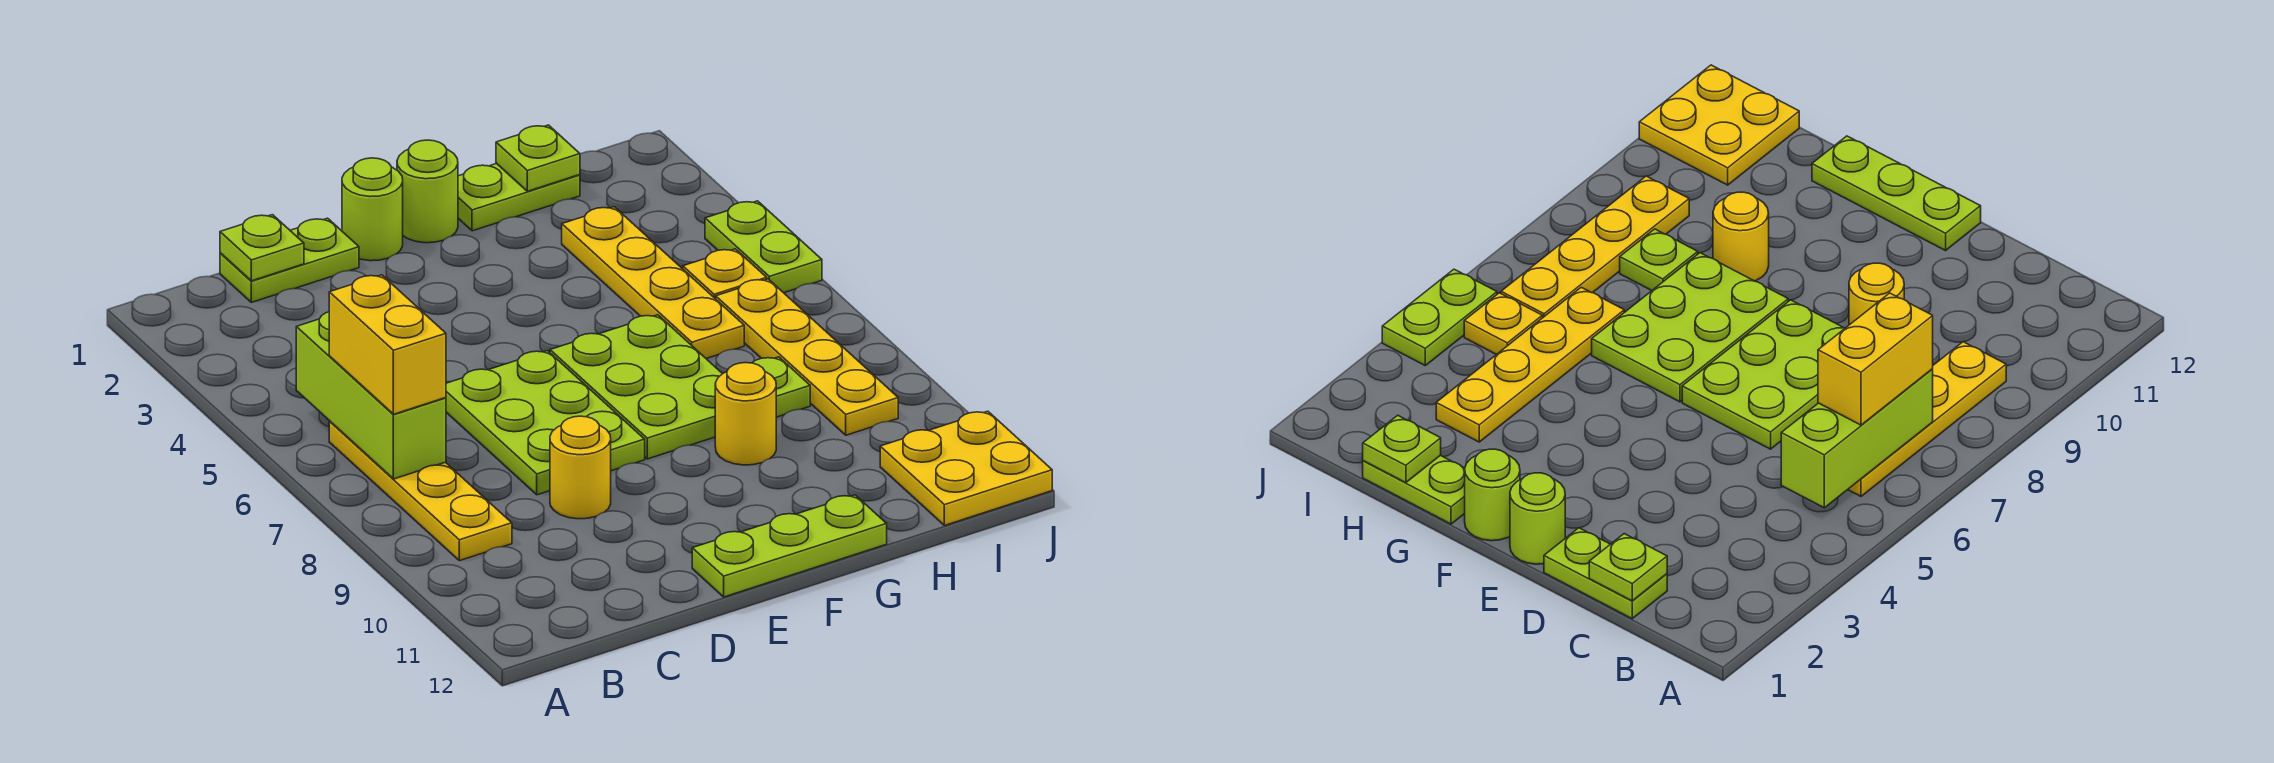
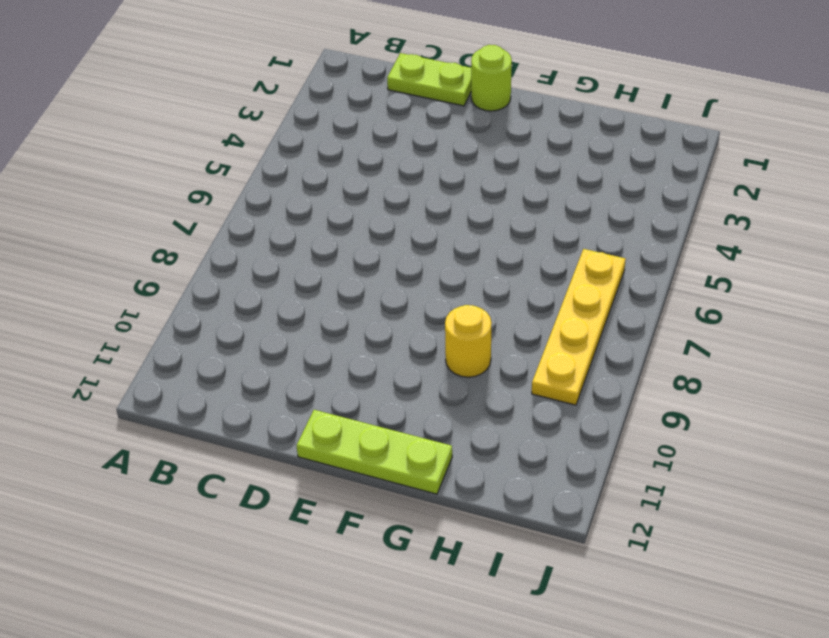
none -> yellow plate B6:B9 level 1
none -> lime plate D6:E8 level 1
none -> yellow round brick D9 level 1

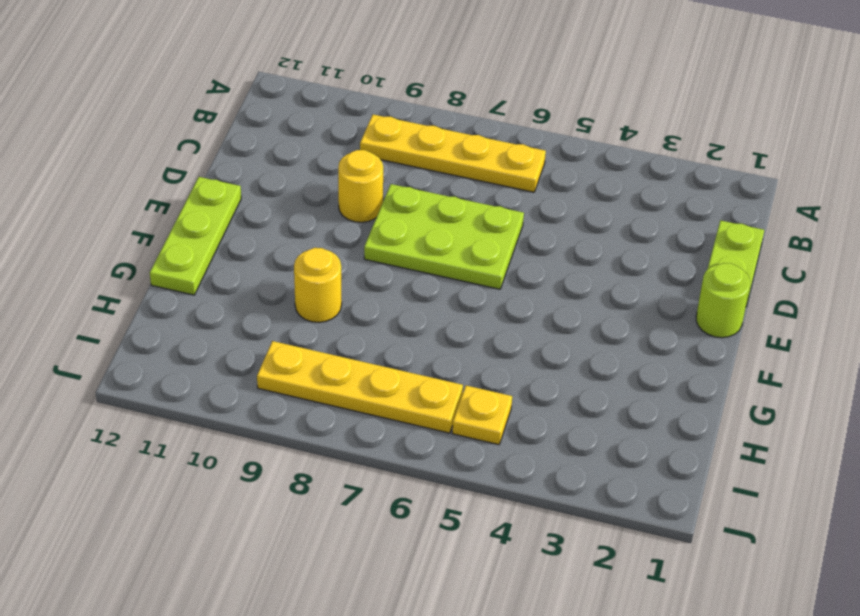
none -> lime round brick F1 level 1
none -> lime plate F6:G8 level 1
none -> lime plate G1:H1 level 1

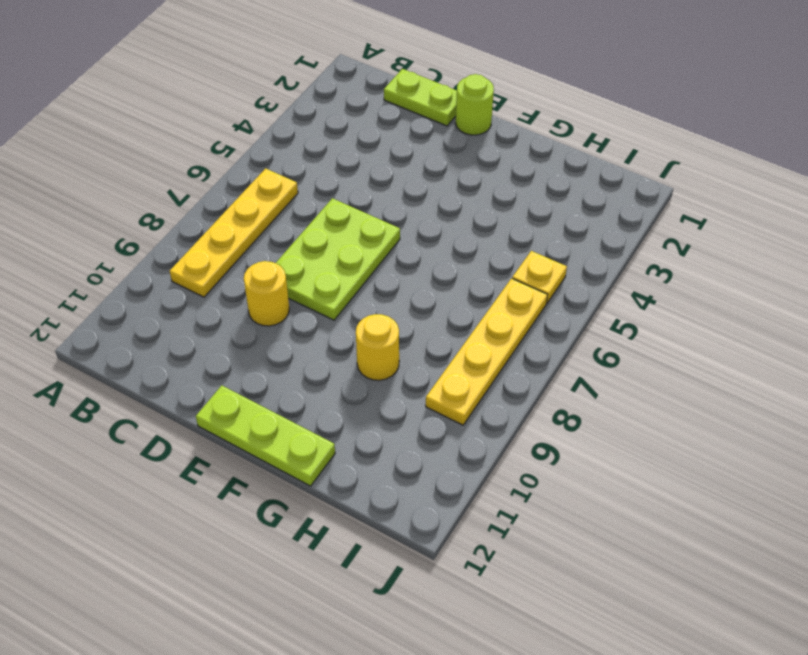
none -> lime round brick F1 level 1
none -> lime plate F6:G8 level 1
none -> lime plate G1:H1 level 1

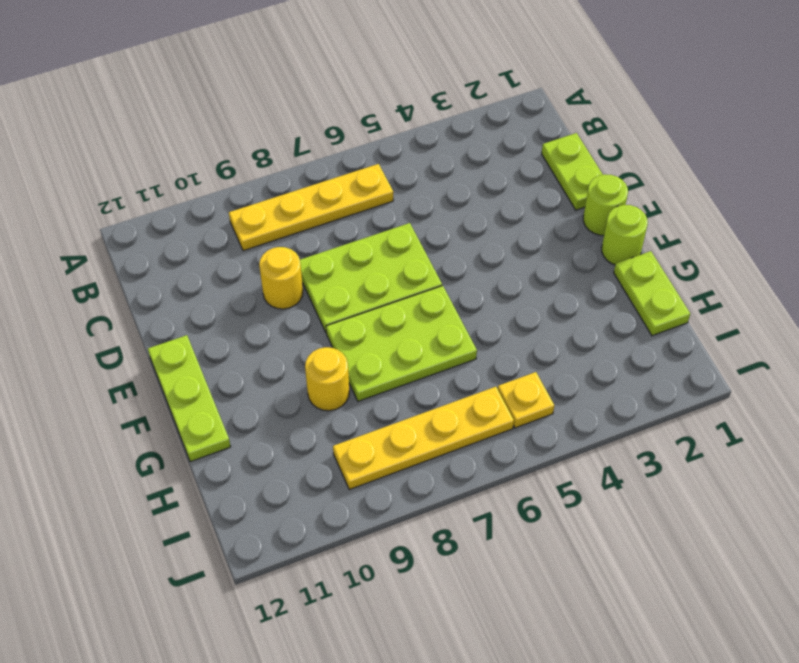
none -> yellow plate H3:H6 level 1
none -> lime plate H8 level 1
none -> yellow plate I11:J12 level 1

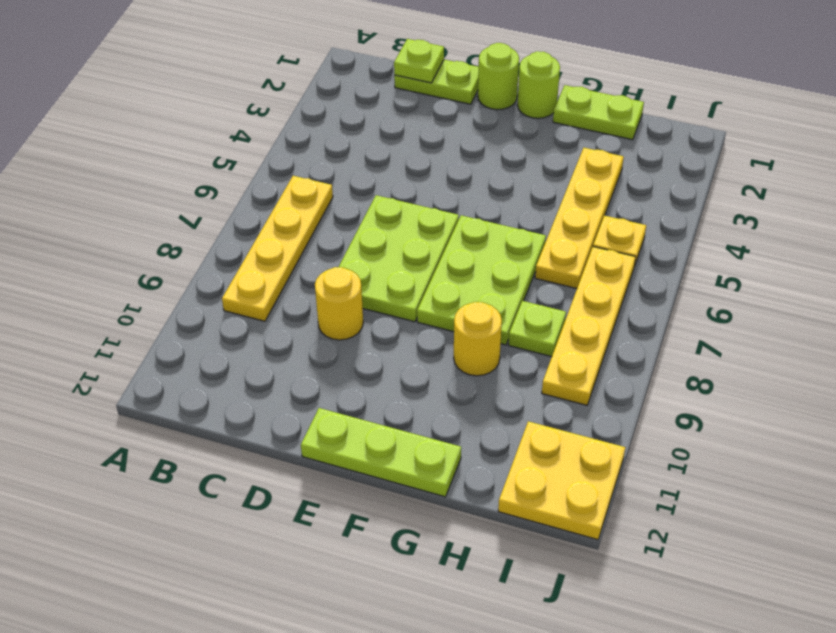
none -> lime plate J4:J5 level 1
none -> lime brick B5:B7 level 2
none -> lime plate H1 level 2

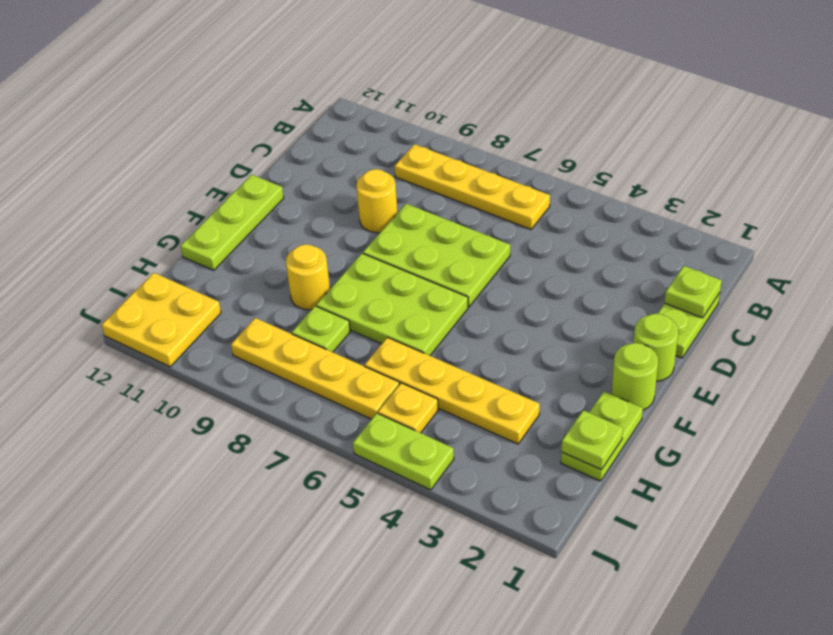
none -> lime brick B5:B7 level 2
none -> yellow brick B6:B7 level 3

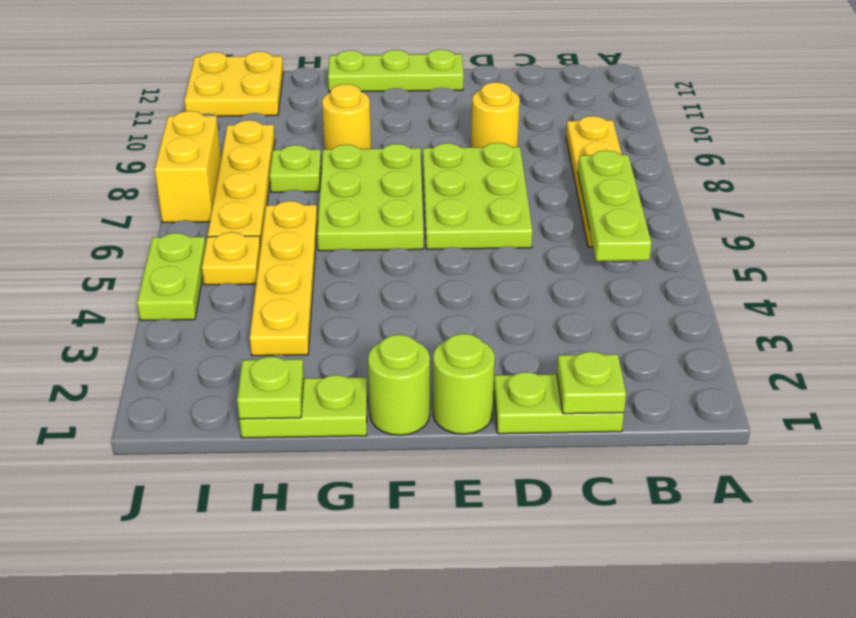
lime plate B5:B7 level 2 -> lime brick B5:B7 level 2
yellow brick J7:J8 level 1 -> yellow brick B6:B7 level 3

